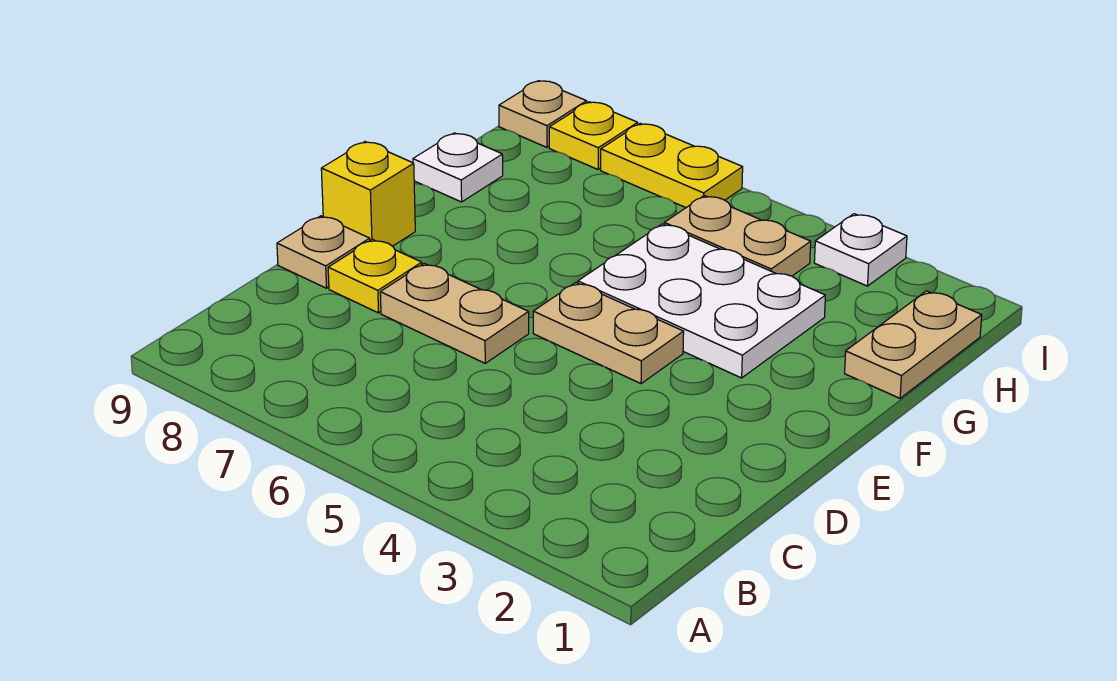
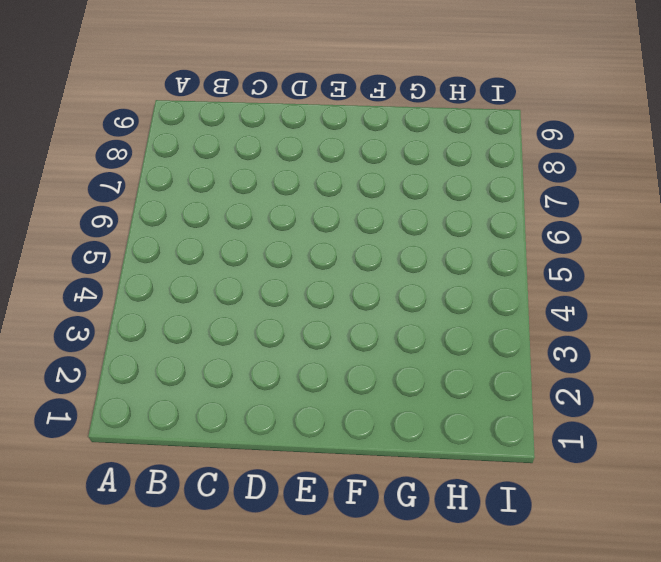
none -> tan plate D6:D7 level 1
none -> yellow plate D8 level 1
none -> tan plate D9 level 1

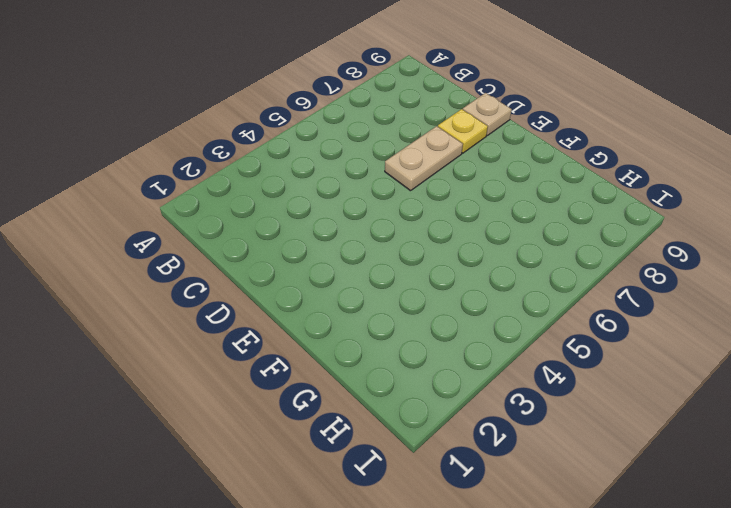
none -> tan plate E4:E5 level 1
none -> yellow brick E9 level 1
none -> white plate F3:G5 level 1

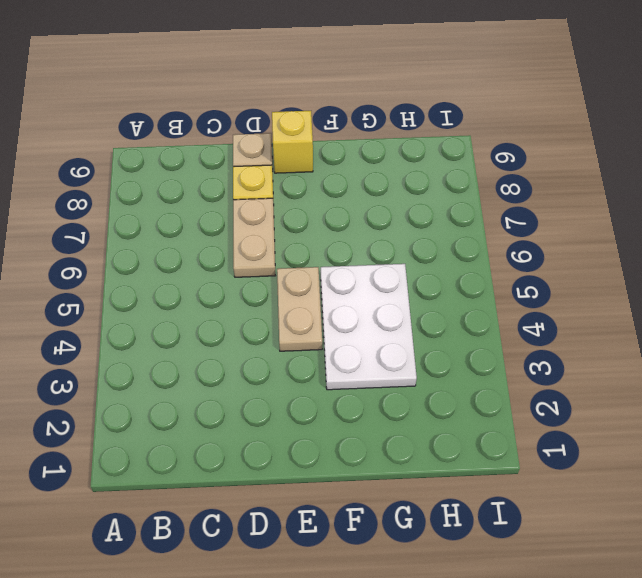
none -> tan plate G1:H1 level 1
none -> white plate G9 level 1
none -> tan plate H4:H5 level 1

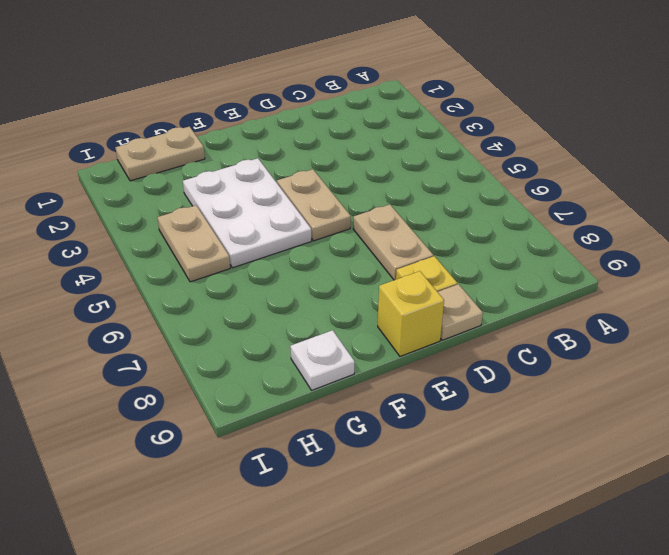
none -> white plate I3 level 1
none -> yellow plate I6:I7 level 1
none -> yellow plate I8 level 1

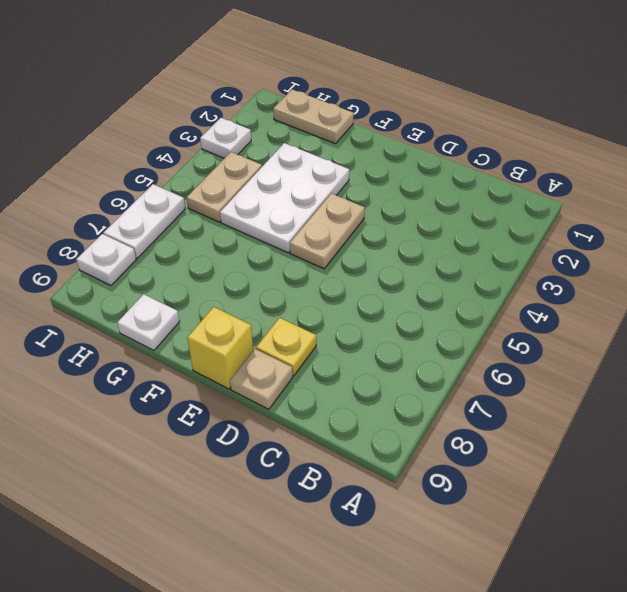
white plate I6:I7 level 1 -> yellow plate I6:I7 level 1
white plate I8 level 1 -> yellow plate I8 level 1
none -> tan plate D6:D7 level 1
none -> tan plate I9 level 1

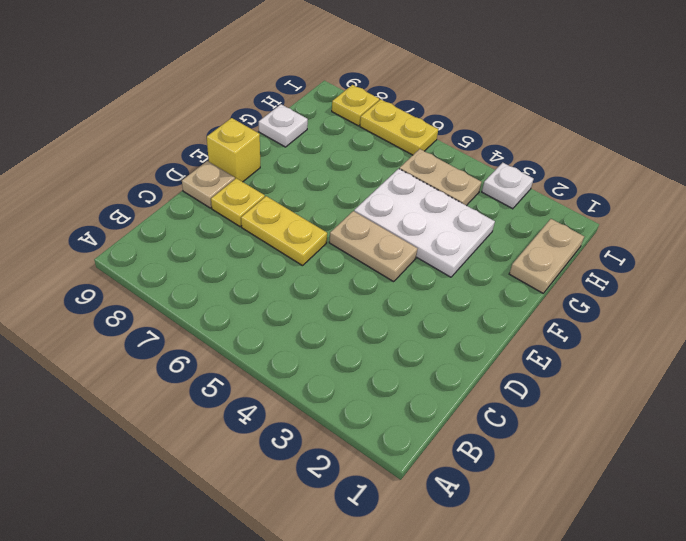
yellow plate D6:D7 level 1 -> tan plate D6:D7 level 1
none -> tan plate I9 level 1

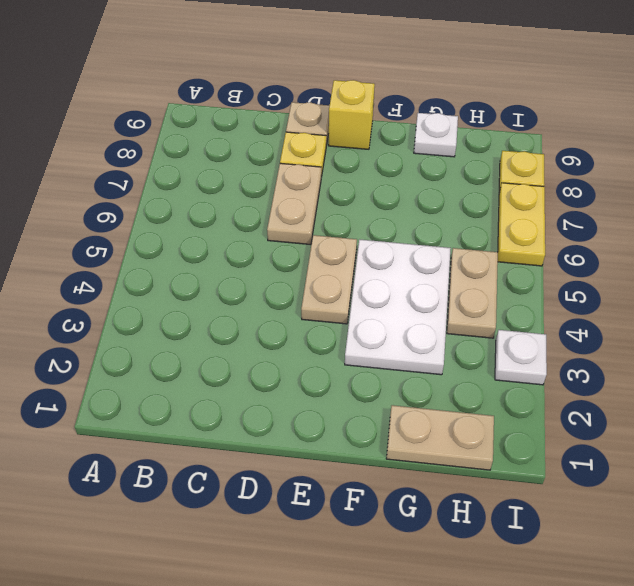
none -> tan plate I9 level 1

